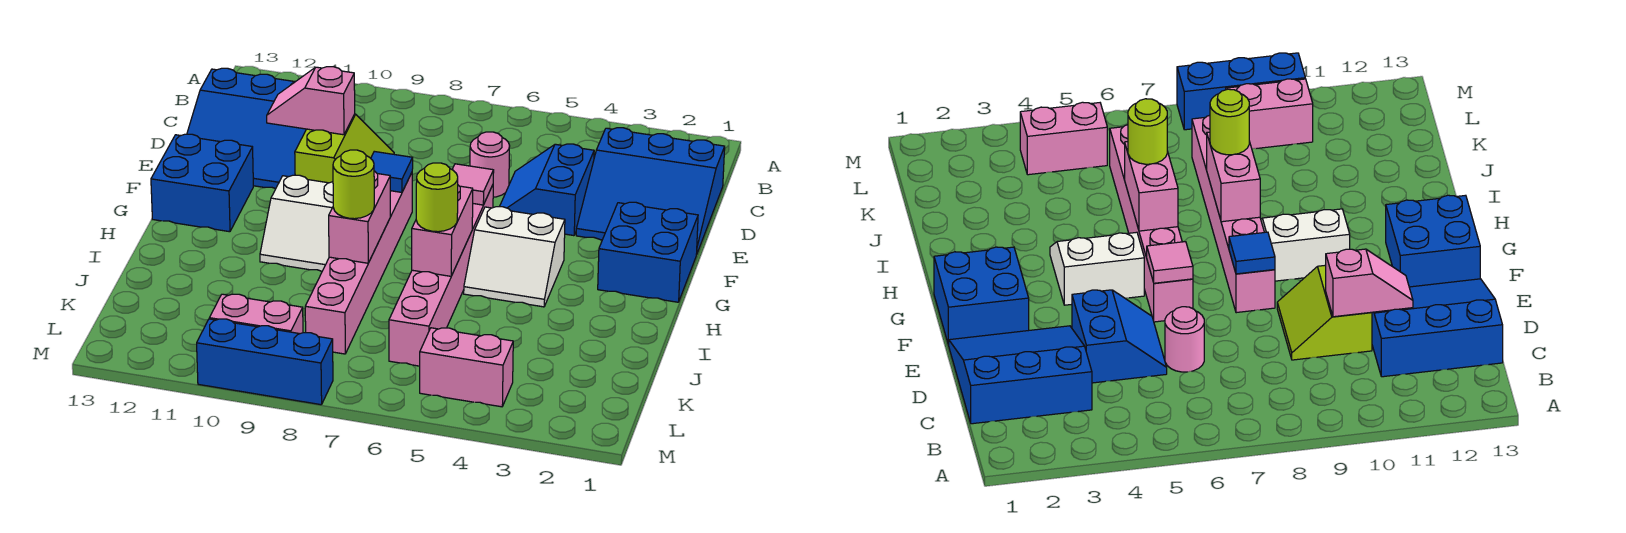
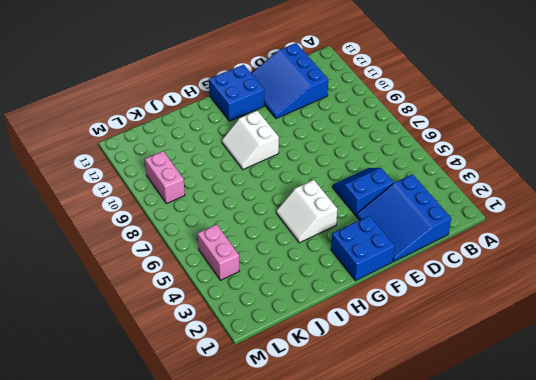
none -> pink round brick D6 level 1
none -> lime slope D9:E10 level 1 top 10
none -> pink brick F6:K6 level 1

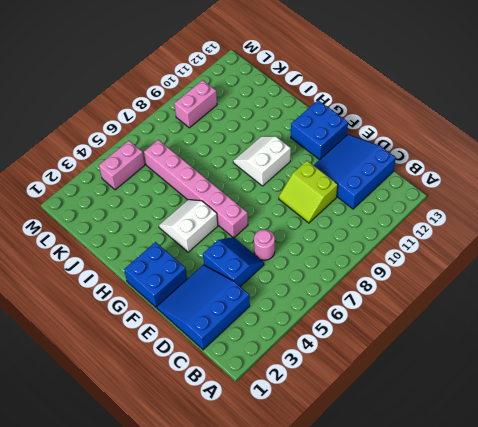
none -> pink brick F8:K8 level 1
none -> blue brick M8:M10 level 1
none -> pink slope D10:D11 level 2 top 10

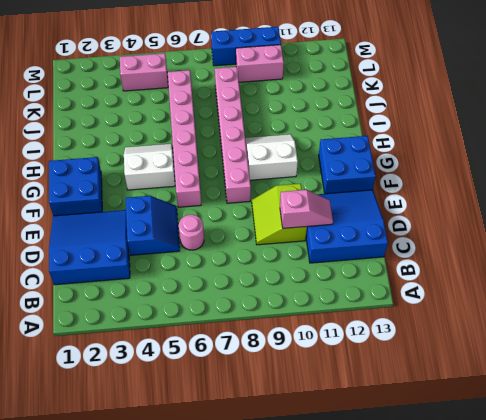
none -> pink tile F6 level 2
none -> blue tile F8 level 2
none -> pink brick H6:I6 level 2

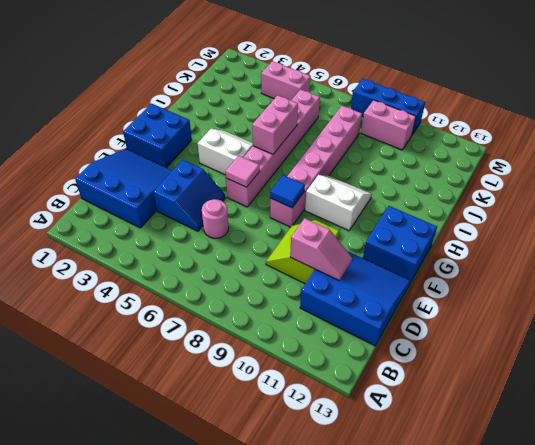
none -> pink brick H8:I8 level 2
none -> lime round brick I6 level 3
none -> lime round brick I8 level 3

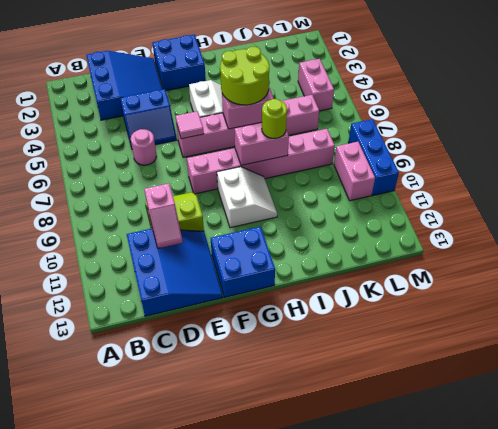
lime round brick H5:I6 level 3 -> lime round brick I6 level 3
none -> blue tile F8 level 2

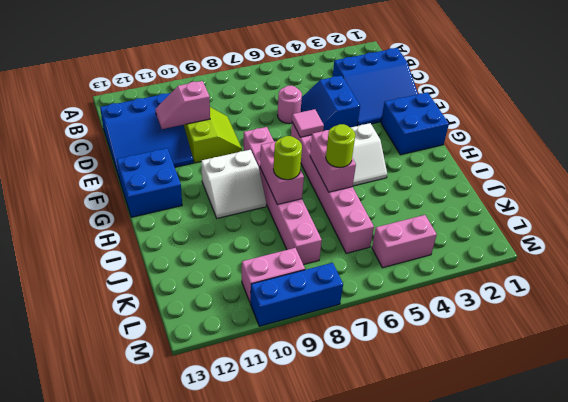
none -> blue tile F8 level 2

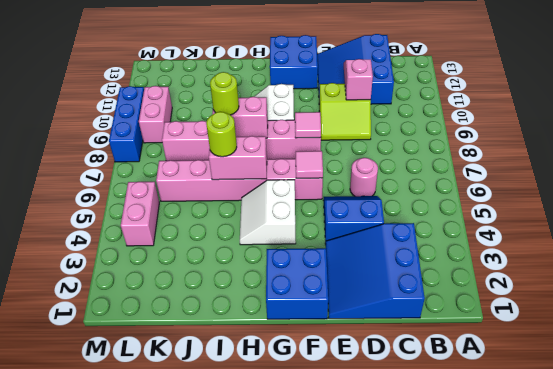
pink tile F8 level 2 -> blue tile F8 level 2

